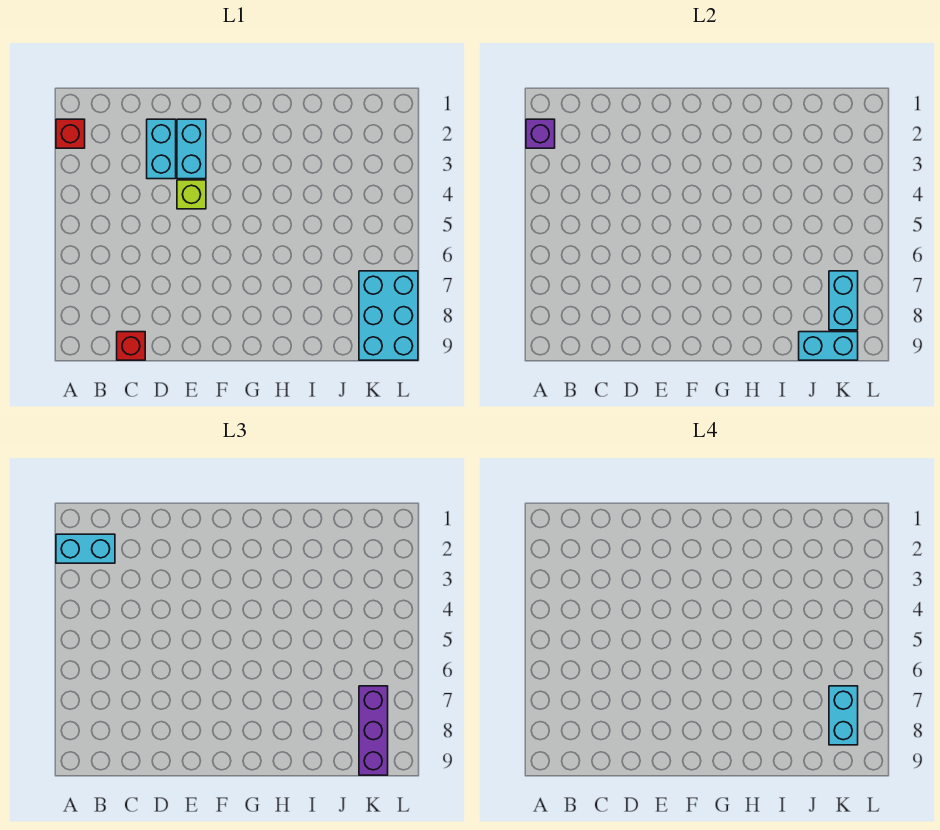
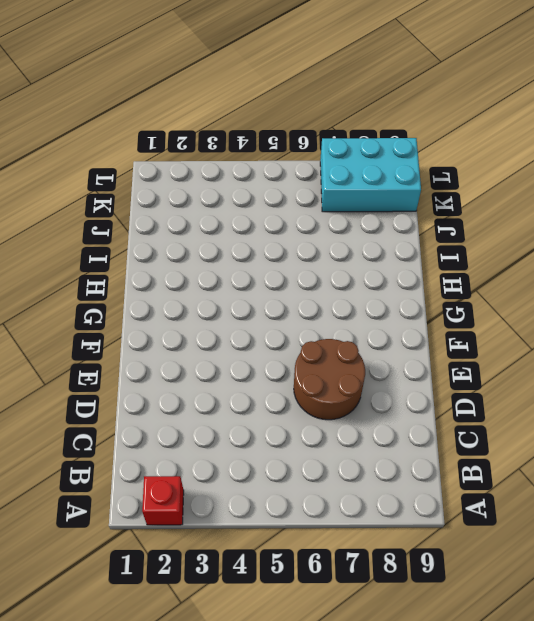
brown round brick D6:E7 level 1 -> none
none -> red brick C9 level 1
none -> cyan brick D2:D3 level 1
none -> cyan brick E2:E3 level 1

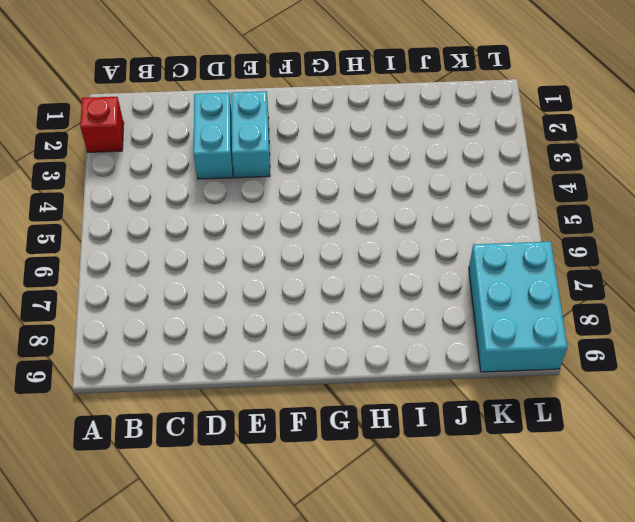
none -> red brick C9 level 1
none -> lime brick E4 level 1
none -> purple brick A2 level 2

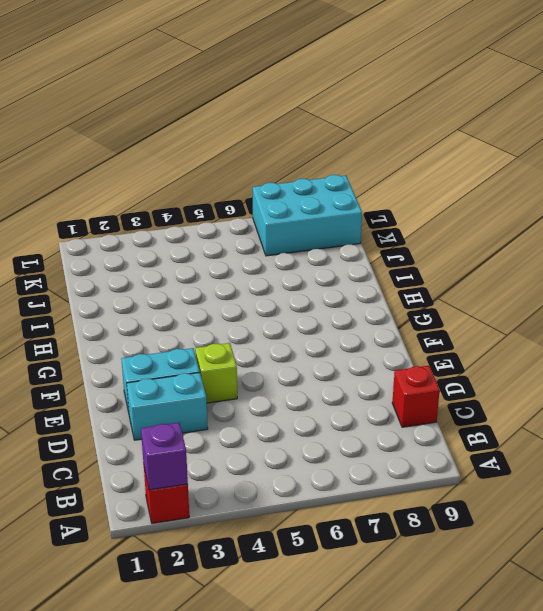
none -> cyan brick J9:K9 level 2
none -> cyan brick K7:K8 level 2
none -> cyan brick A2:B2 level 3

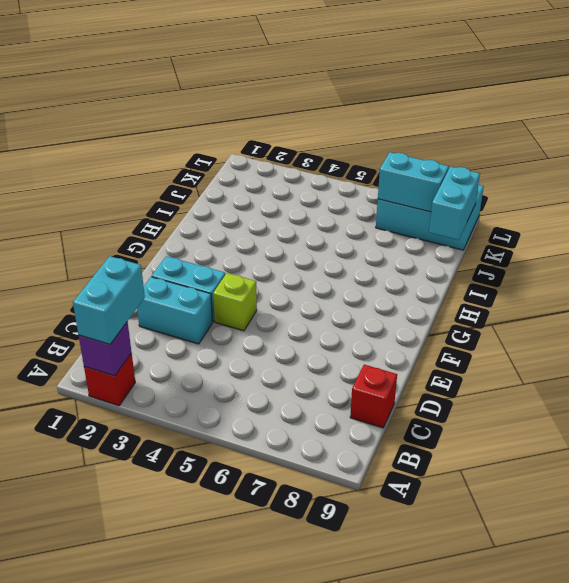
none -> purple brick K7:K9 level 3
none -> cyan brick K7:K8 level 4

